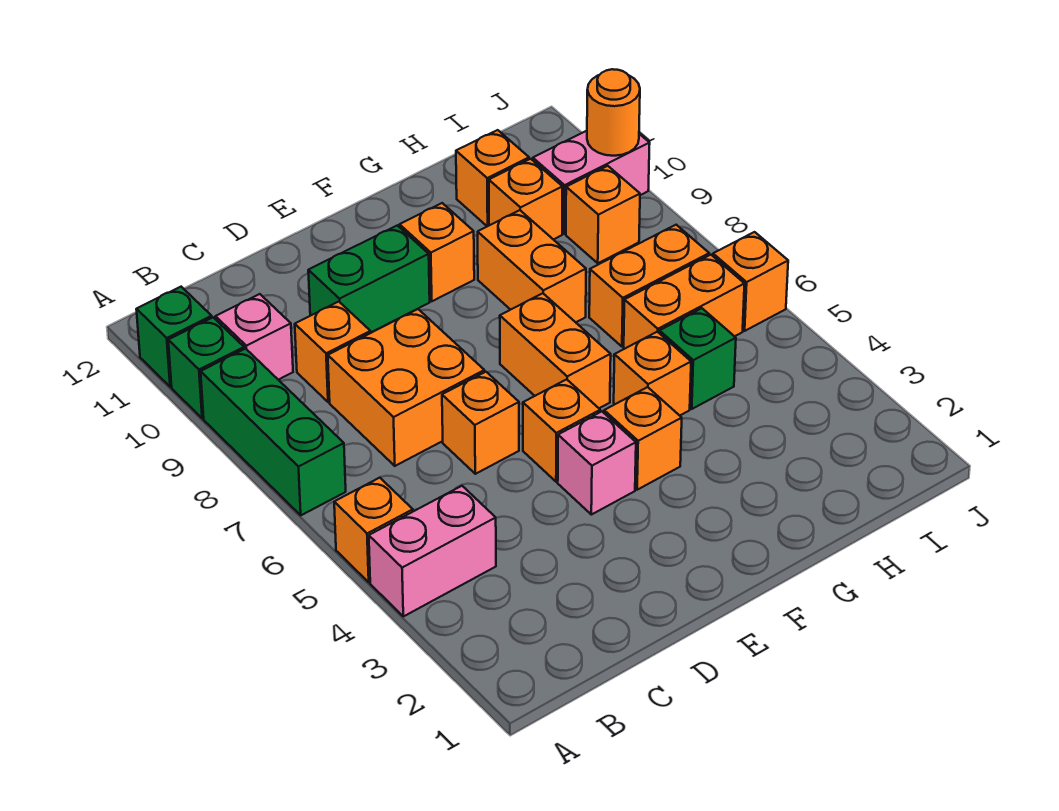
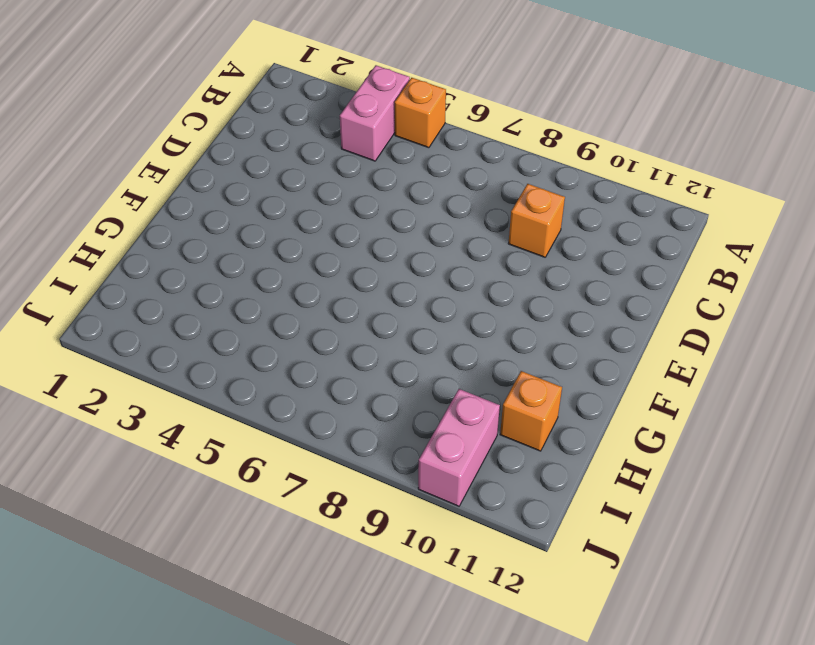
none -> green brick A7:A9 level 1
none -> green brick A10 level 1
none -> green brick A11 level 1

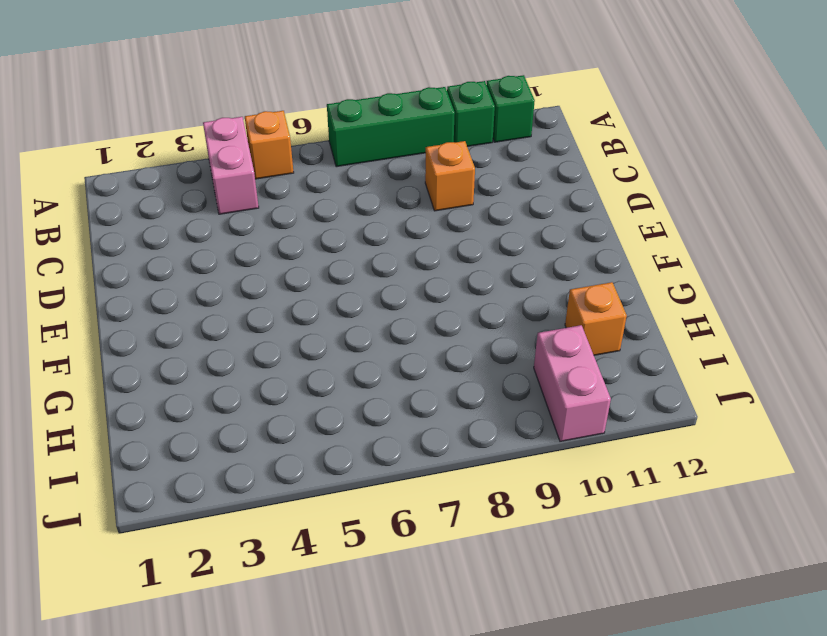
none -> pink brick B10 level 1
none -> orange brick C7:D8 level 1
none -> orange brick D6 level 1

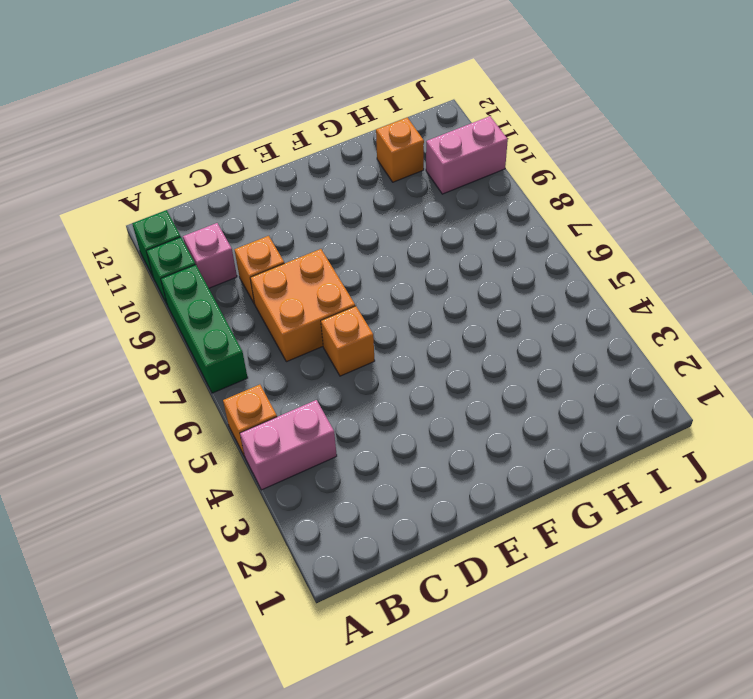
none -> green brick D10:E10 level 1
none -> pink brick E4 level 1
none -> orange brick E5 level 1

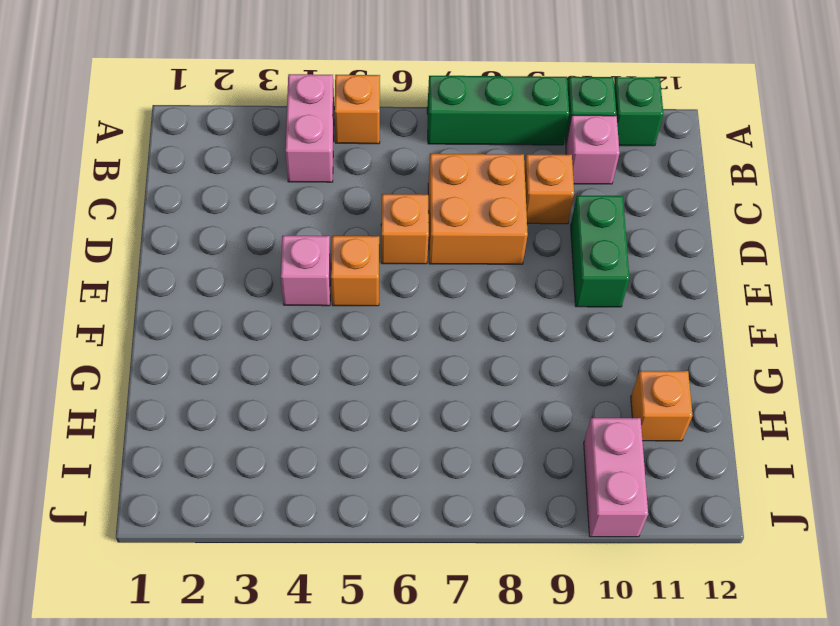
none -> orange brick F4 level 1
none -> orange brick F6:F7 level 1
none -> orange brick F10 level 1

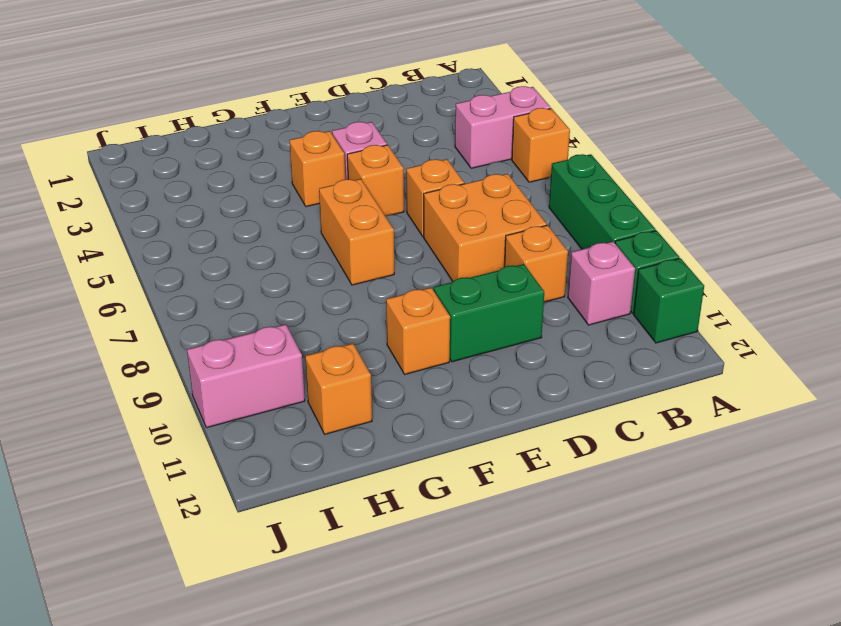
none -> orange brick G5 level 1
none -> orange brick G8:G9 level 1
none -> green brick H5 level 1

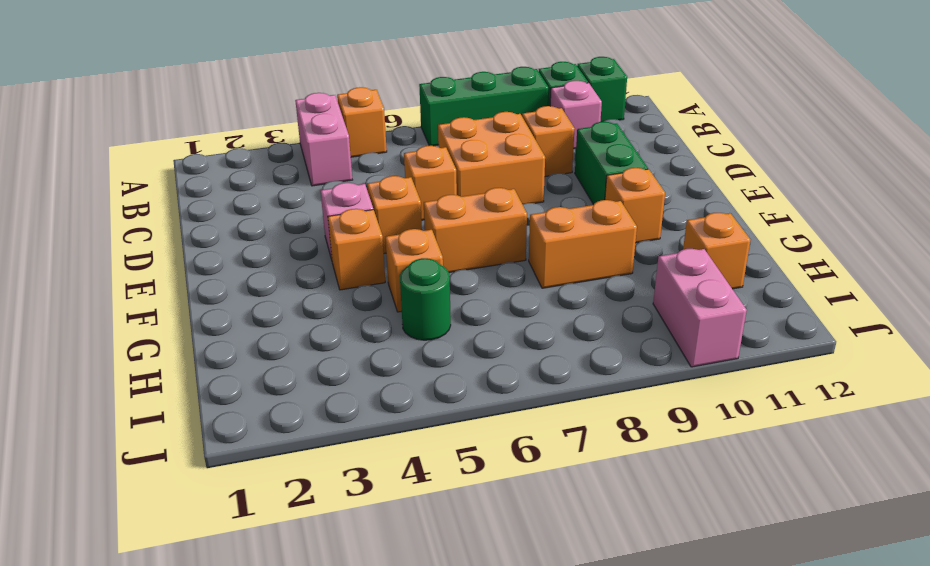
green round brick H5 level 1 -> green brick H5 level 1
none -> orange brick H6:I6 level 1
none -> orange brick H7:I7 level 1
none -> orange brick H10 level 1

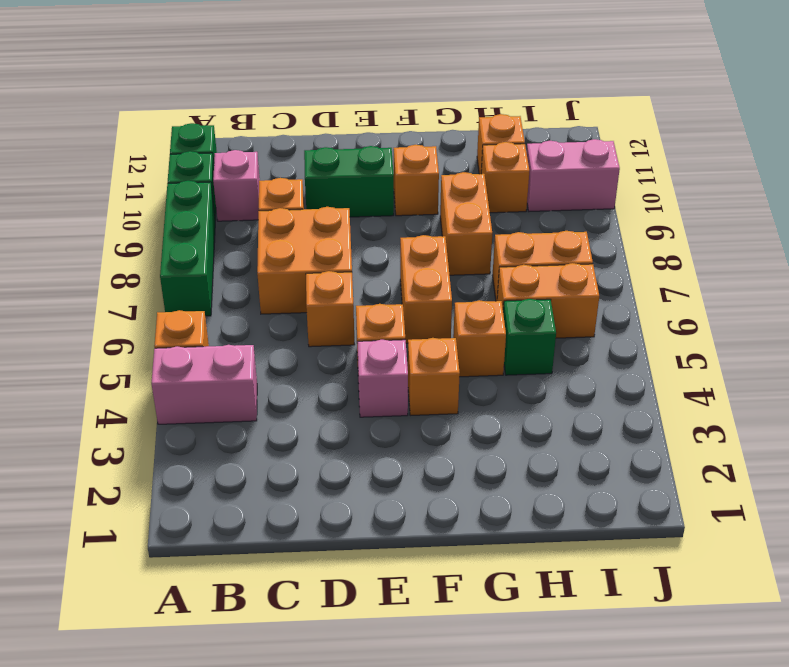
none -> orange brick I9 level 1
none -> orange brick J6 level 1
none -> orange round brick J10 level 2

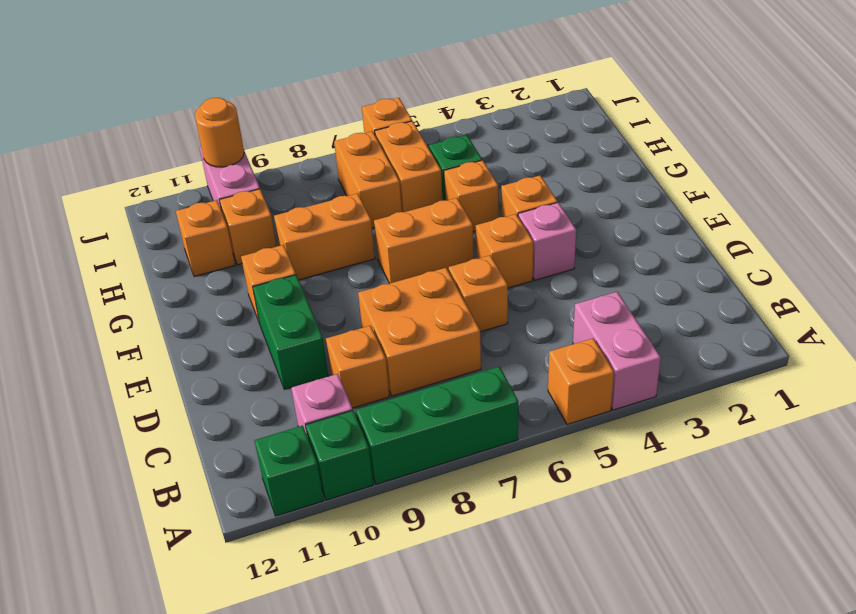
none -> orange brick I9 level 1

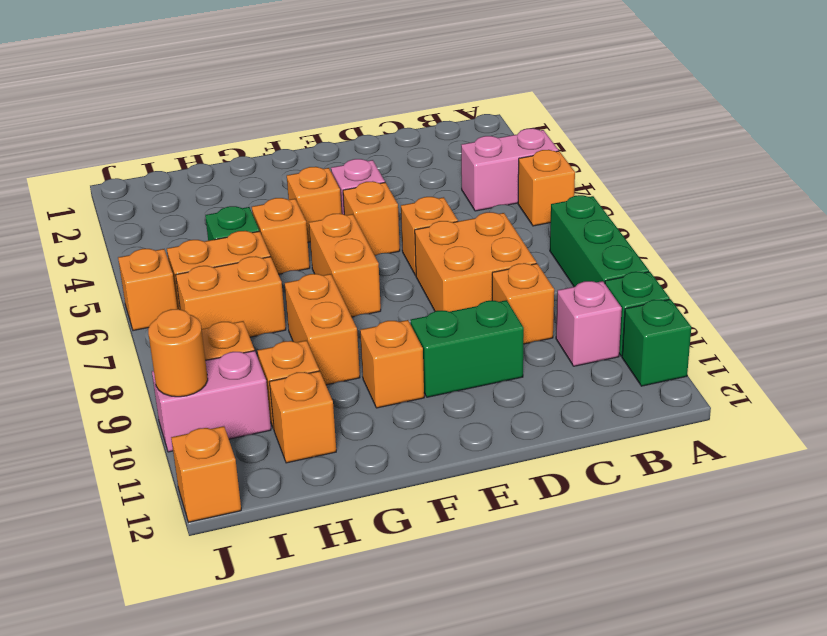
orange brick J12 level 1 -> none

